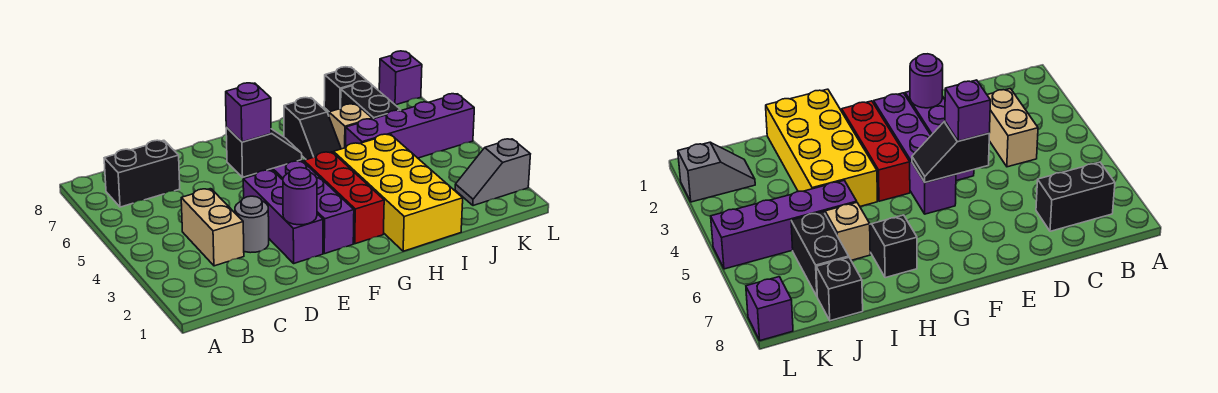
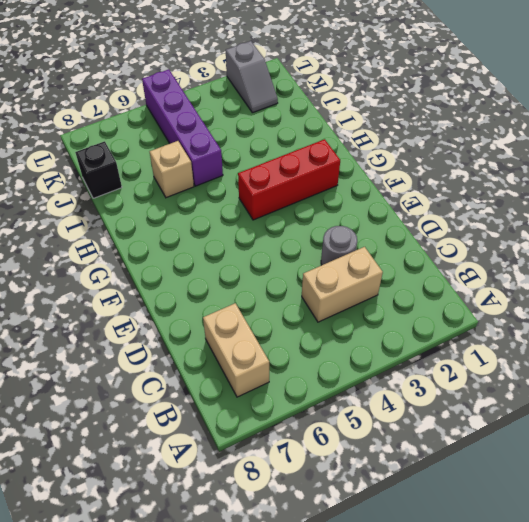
tan brick B7:C7 level 1 -> black brick B7:C7 level 1
none -> purple brick E2:E4 level 1
none -> purple brick F2:F5 level 1
none -> yellow brick H1:I4 level 1

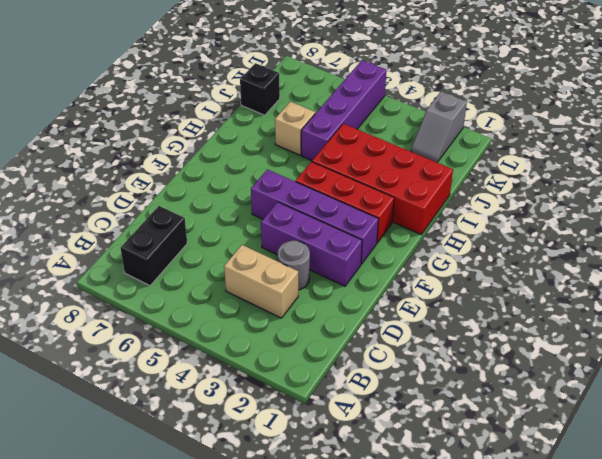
red brick H1:I4 level 1 -> yellow brick H1:I4 level 1
none -> black slope H6:H7 level 1 top 7
none -> black brick J6:J7 level 1
none -> purple brick L8 level 1

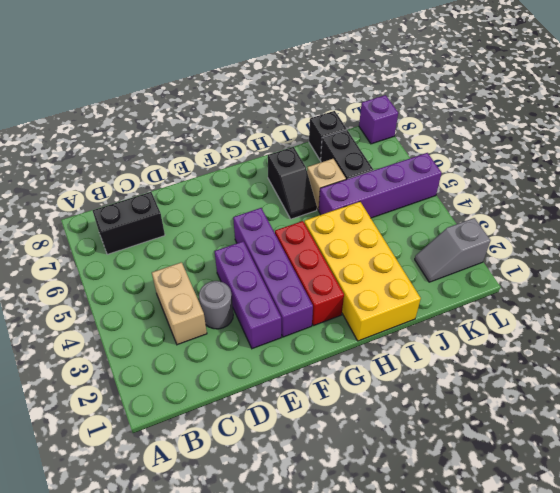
none -> purple round brick E2 level 2
none -> black slope E5:F5 level 2 top E
none -> purple brick E5 level 3

